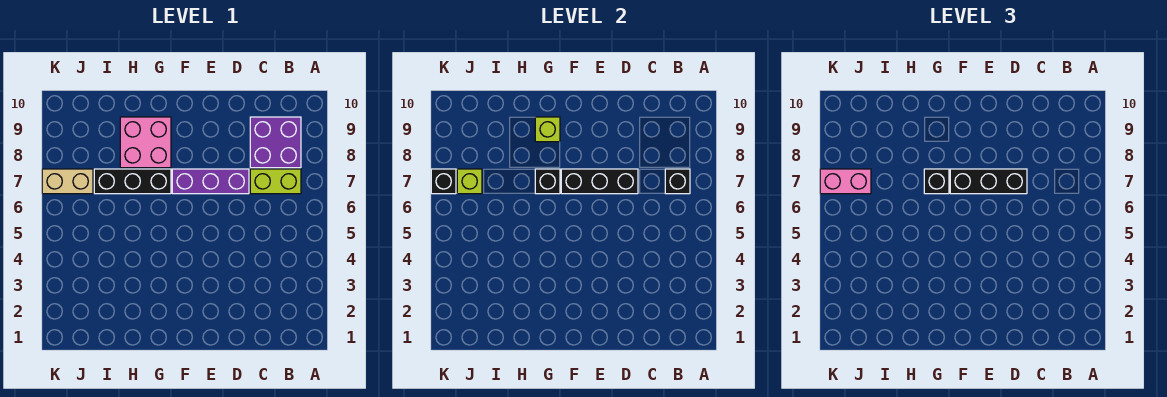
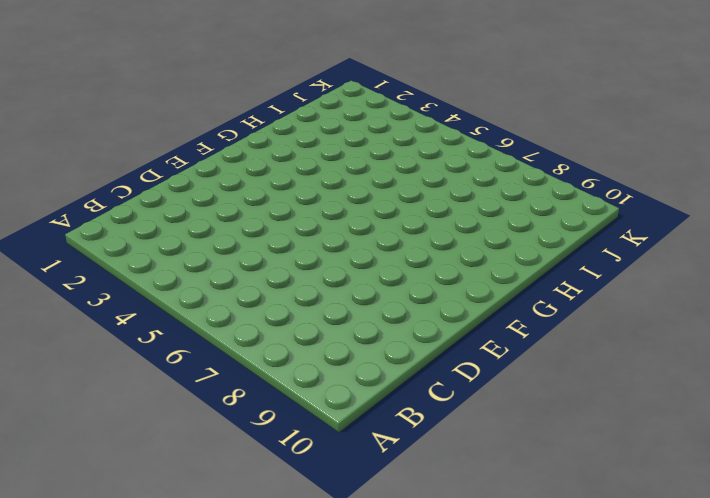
none -> lime brick B7:C7 level 1
none -> purple brick B8:C9 level 1
none -> purple brick D7:F7 level 1

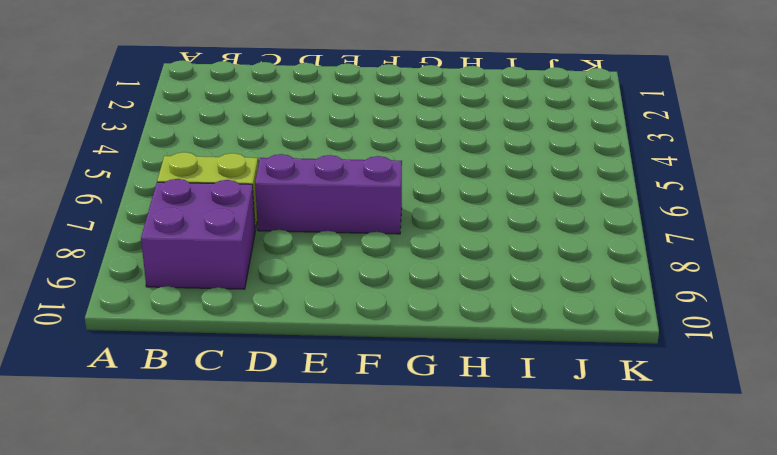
none -> black brick G7:I7 level 1
none -> pink brick G8:H9 level 1
none -> tan brick J7:K7 level 1

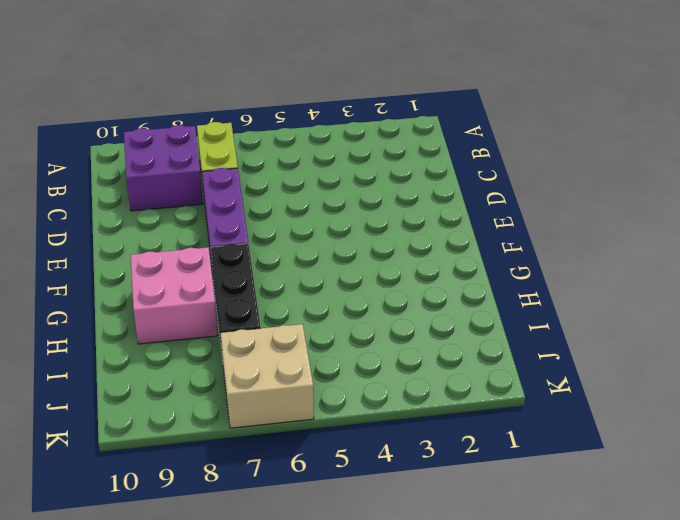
tan brick J6:K7 level 1 -> tan brick J7:K7 level 1
none -> black brick B7 level 2
none -> black brick D7:F7 level 2
none -> black brick G7 level 2

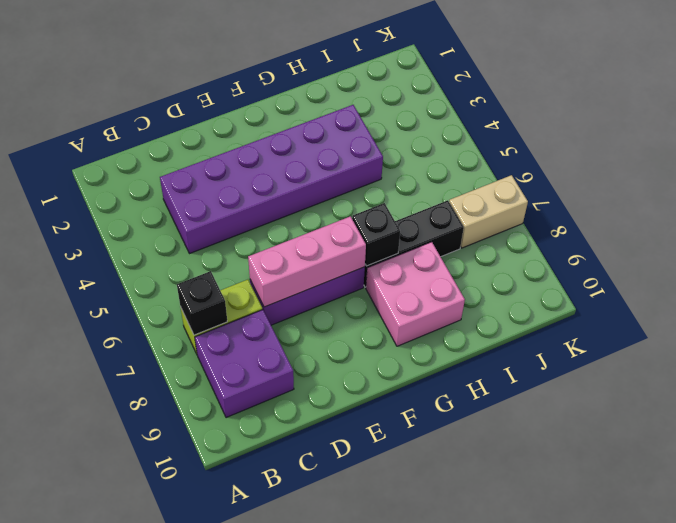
purple brick C3:H4 level 1 -> none
pink brick D7:F7 level 2 -> black brick D7:F7 level 2
none -> lime brick G9 level 2
none -> lime brick J7 level 2
none -> black brick K7 level 2

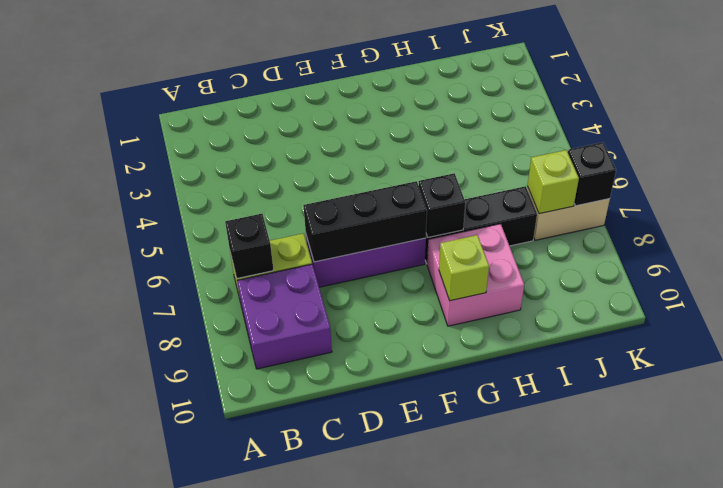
none -> black brick D7:F7 level 3
none -> black brick G7 level 3
none -> pink brick J7:K7 level 3

